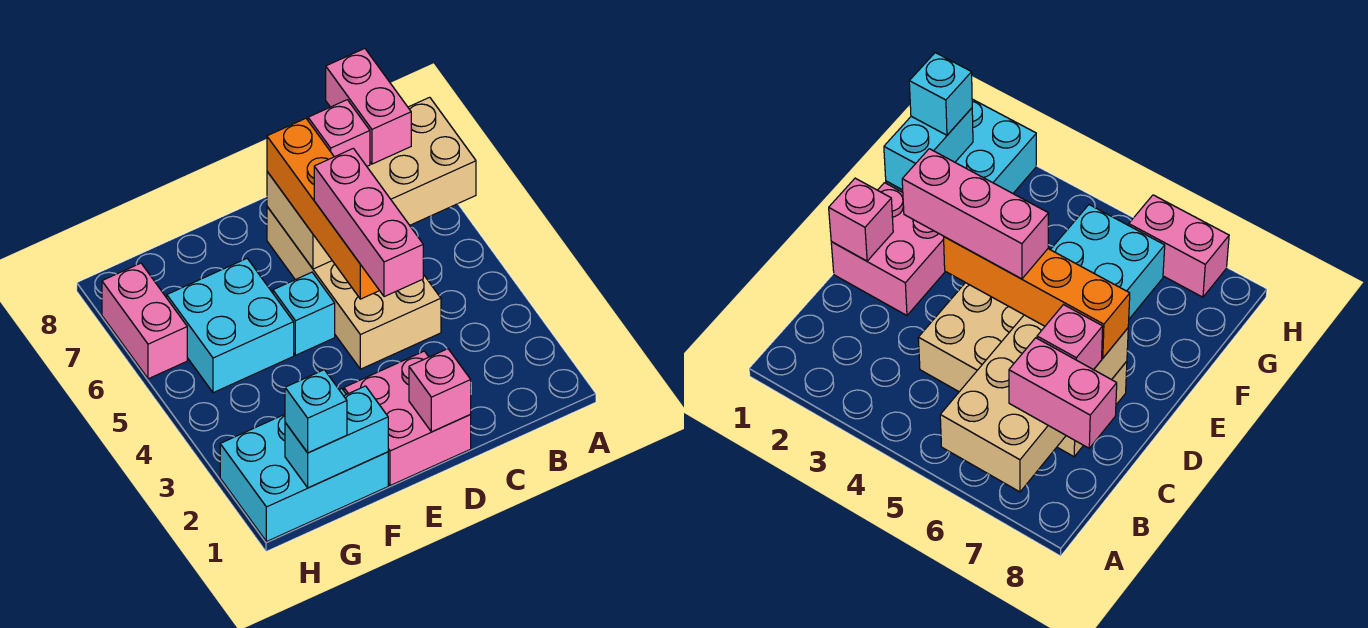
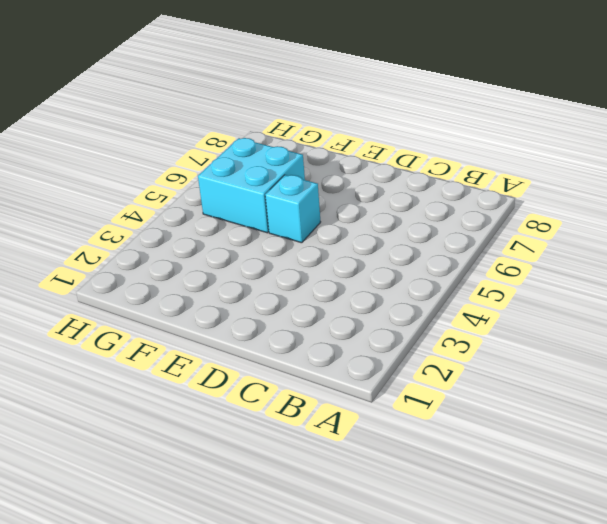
none -> tan brick C4:D7 level 1
none -> pink brick D1:E2 level 1
none -> cyan brick F1:H2 level 1

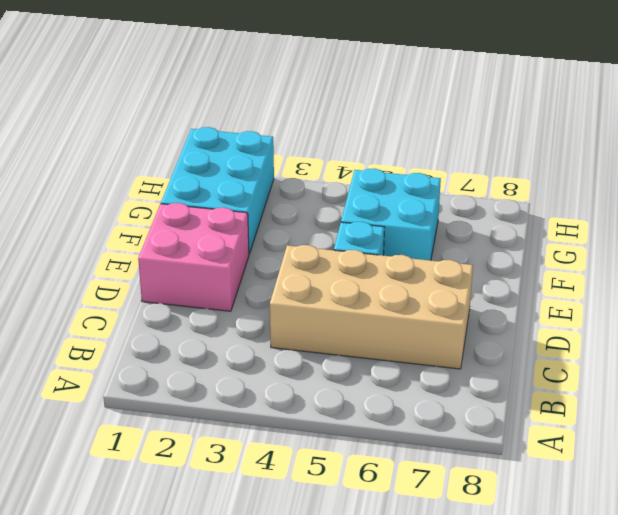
none -> pink brick H6:H7 level 1
none -> tan brick A6:D7 level 2
none -> pink brick D1 level 2

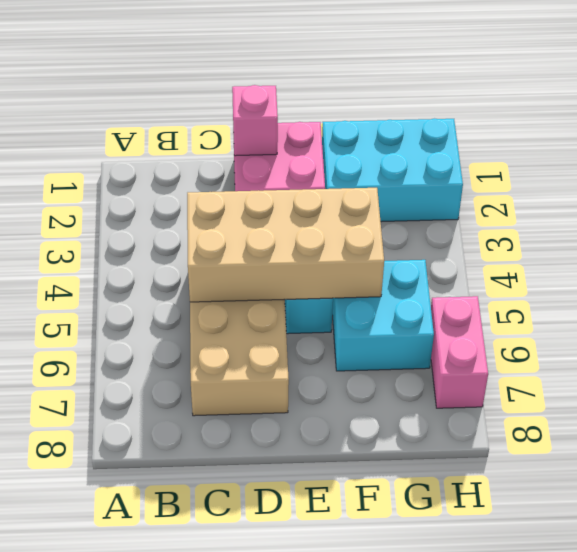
tan brick C4:F5 level 2 -> tan brick A6:D7 level 2
none -> cyan brick F1:G1 level 2
none -> pink brick B7:B8 level 3
none -> pink brick C7 level 3

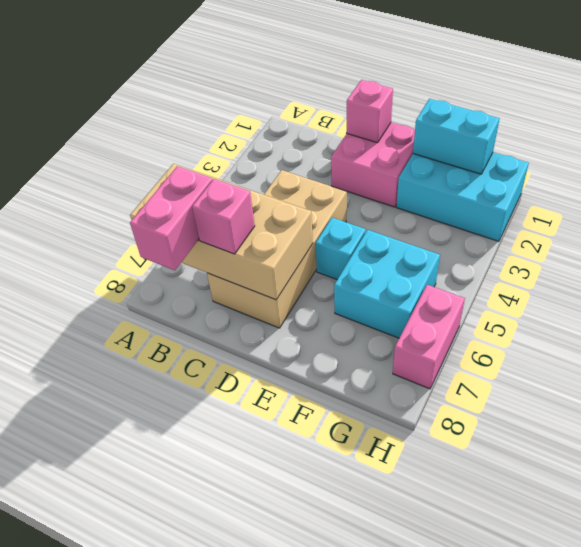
none -> orange brick D4:D7 level 3
none -> cyan brick G1 level 3
none -> pink brick D3:D5 level 4

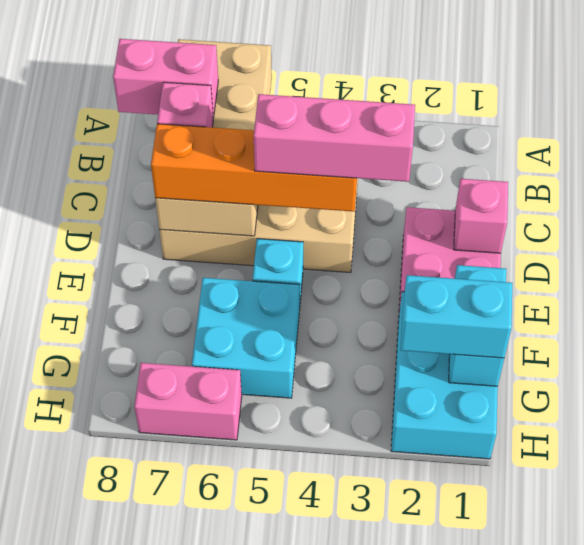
cyan brick G1:G2 level 3 -> cyan brick G1 level 3

